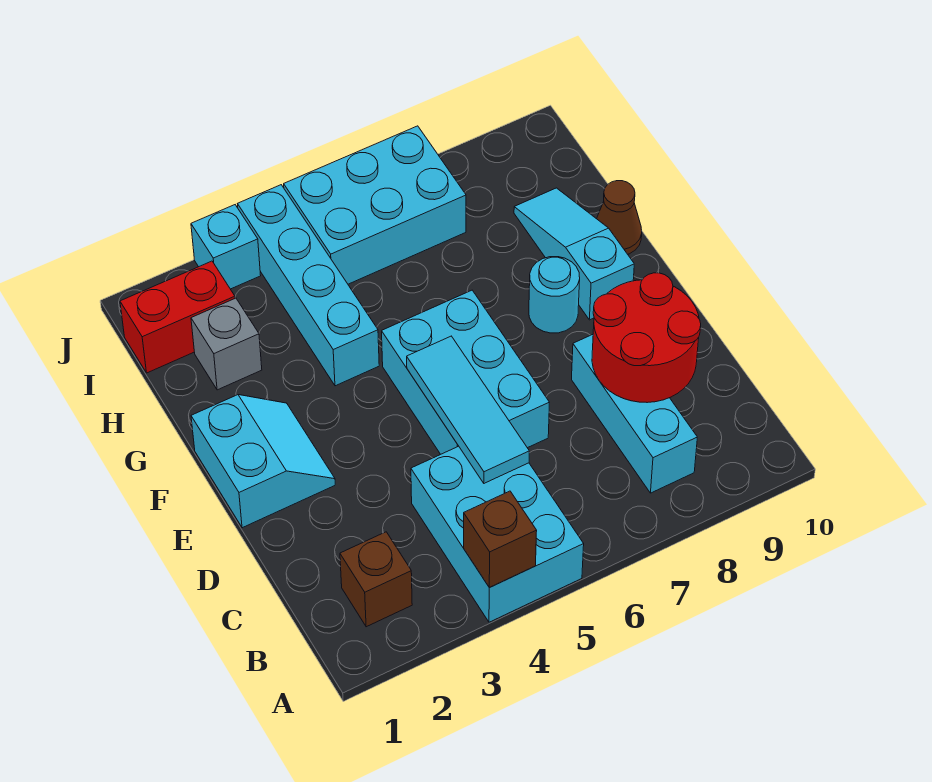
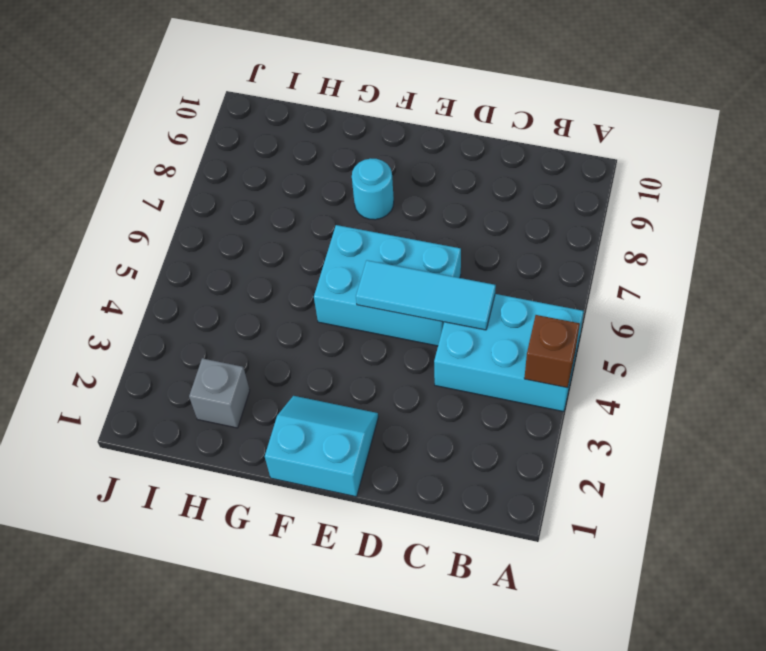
none -> brown brick B2 level 1
none -> cyan brick B8:D8 level 1
none -> cyan slope F9:H9 level 1 top F

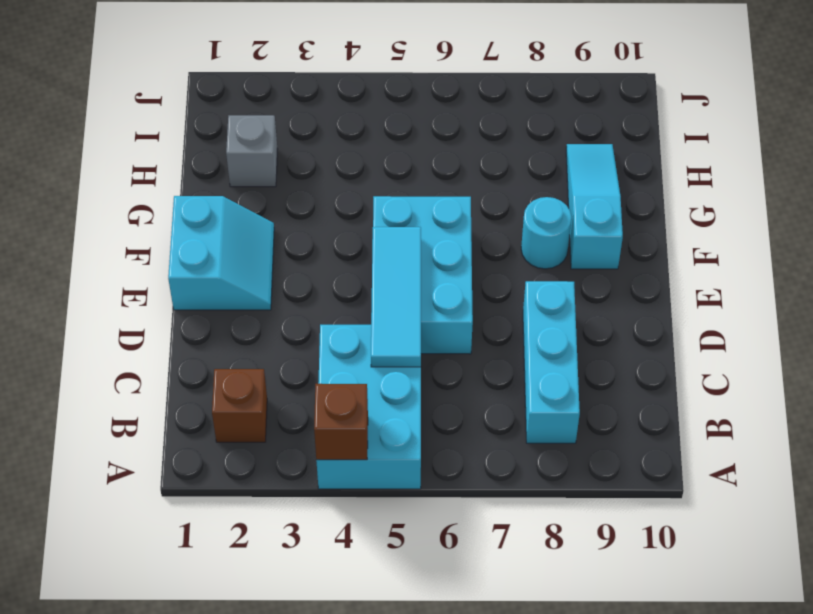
none -> cyan brick G4:J4 level 1
none -> brown cone G10 level 1
none -> red brick I1:I2 level 1

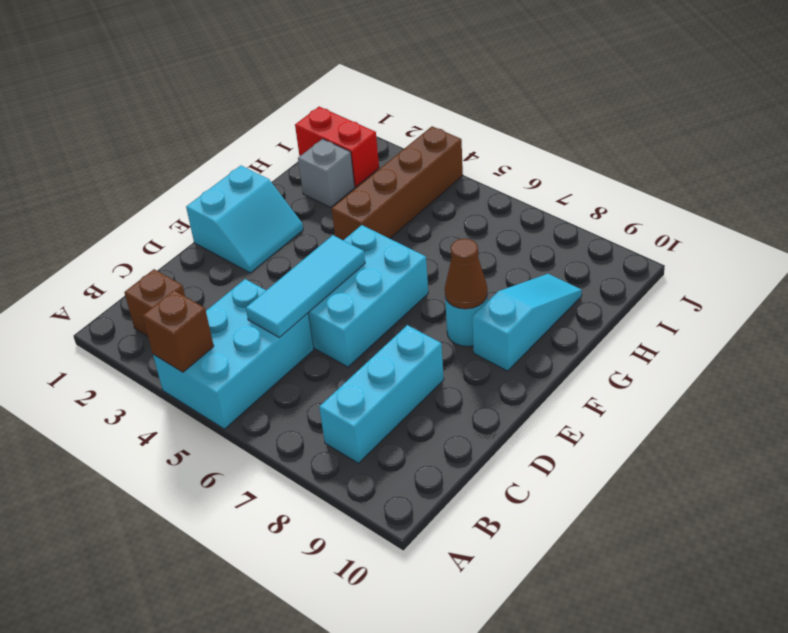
brown cone F8 level 2 -> brown cone G10 level 1
brown brick G4:J4 level 1 -> cyan brick G4:J4 level 1
none -> cyan brick I5:J7 level 1
none -> cyan brick J3 level 1
none -> red round brick C8:D9 level 2

